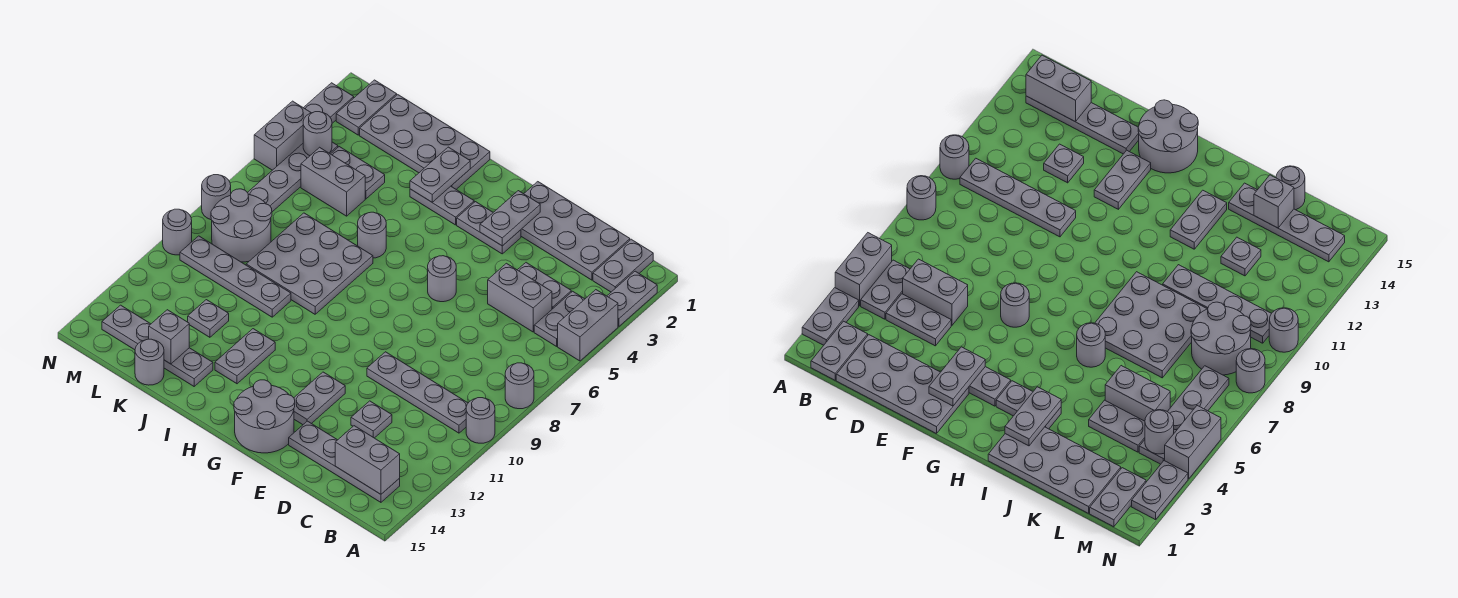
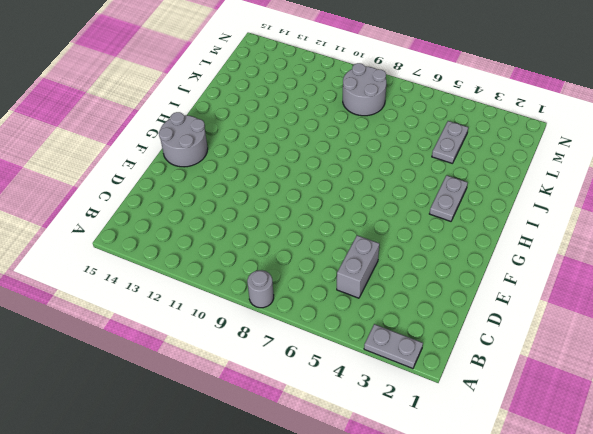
none -> grey brick A4:A5 level 1
none -> grey round brick A10 level 1
none -> grey plate B1:B2 level 1
none -> grey plate B4:B5 level 1

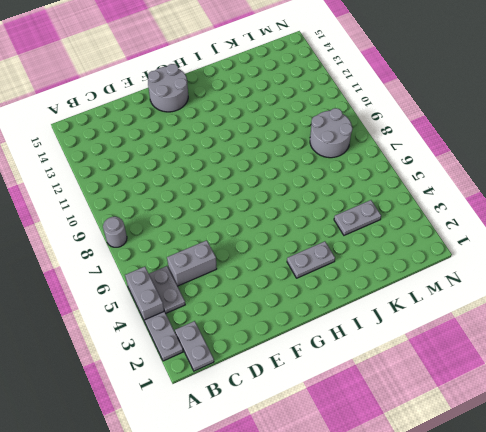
none -> grey round brick A10 level 1
none -> grey plate B10:E10 level 1
none -> grey plate B14:E14 level 1
none -> grey plate C1:F2 level 1

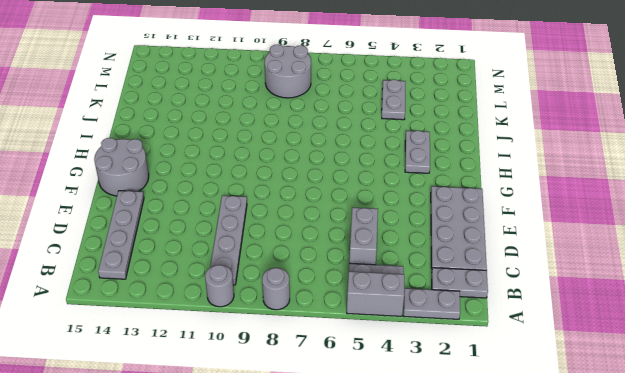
none -> grey plate C4:D4 level 1
none -> grey plate D12 level 1
none -> grey plate F3:G3 level 1
none -> grey round brick F6 level 1

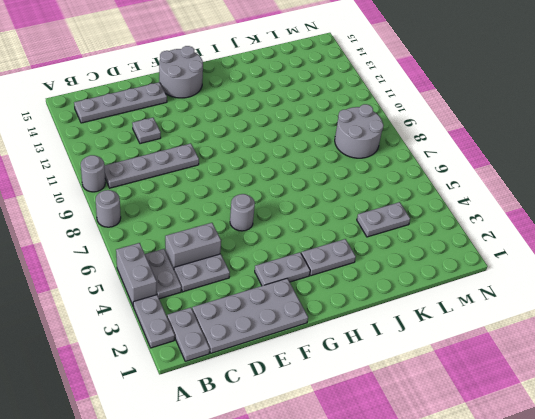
none -> grey plate F12:F13 level 1
none -> grey plate I1:L2 level 1
none -> grey round brick I6 level 1
none -> grey plate I7:K9 level 1

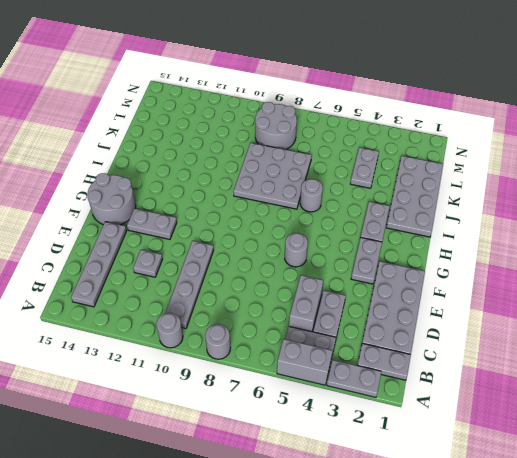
none -> grey plate I12:I13 level 1
none -> grey plate J10:M10 level 1
none -> grey plate J14:M14 level 1
none -> grey brick K5:L5 level 1

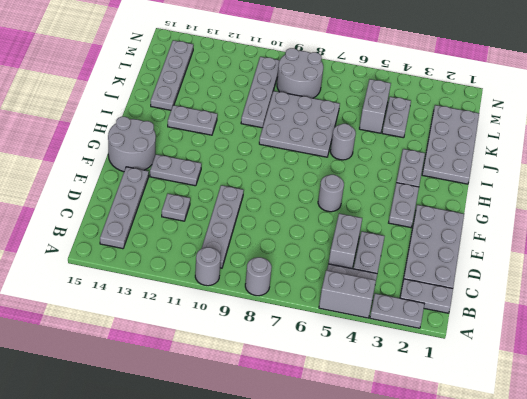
none -> grey plate K12 level 1
none -> grey round brick K15 level 1
none -> grey plate M1:M2 level 1
none -> grey plate M4:M7 level 1

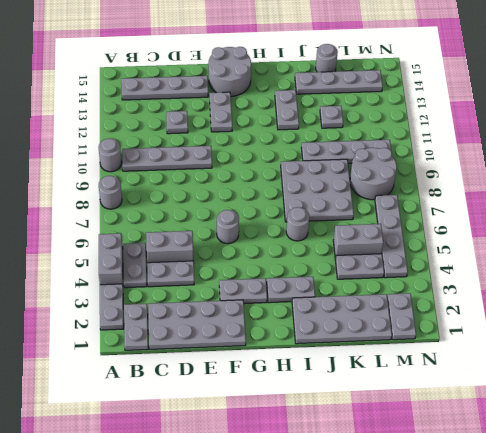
none -> grey plate N2:N3 level 1
none -> grey brick N4:N5 level 1
none -> grey round brick N8 level 1
none -> grey round brick N10 level 1

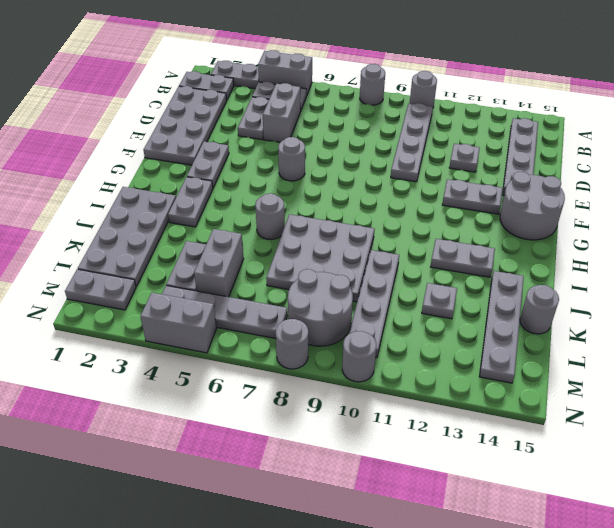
none -> grey plate N2:N3 level 1
none -> grey brick B14:C14 level 2
none -> grey plate F2:F3 level 2
none -> grey plate I2:I3 level 2

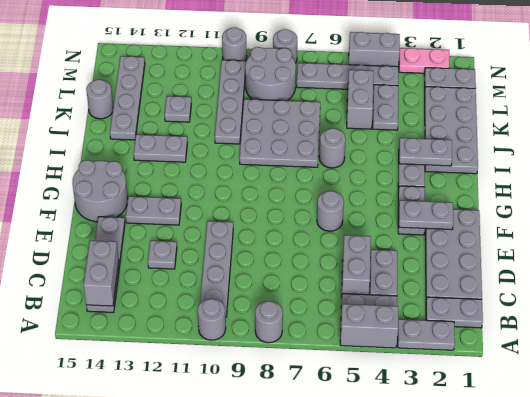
pink plate N2:N3 level 1 -> grey plate N2:N3 level 1
none -> grey brick K14 level 2
none -> grey round brick M4 level 2

